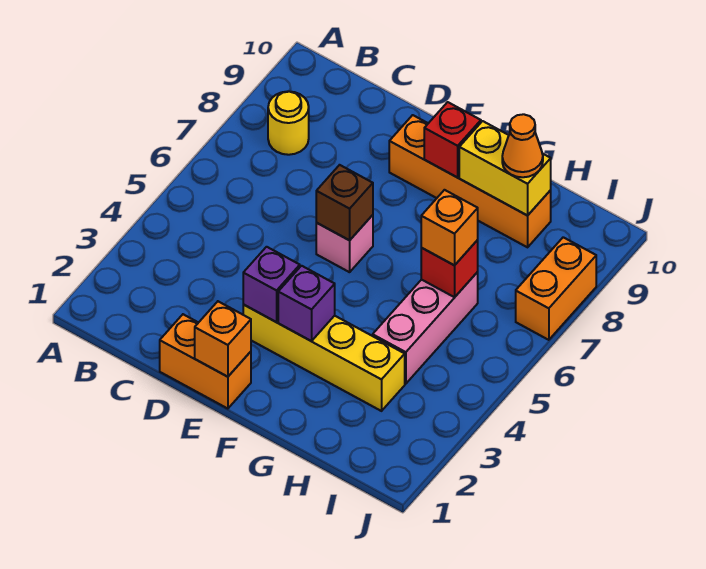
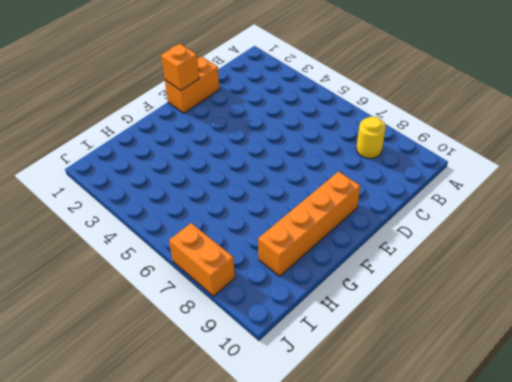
none -> yellow brick E3:H3 level 1
none -> pink brick E6 level 1
none -> pink brick H4:H6 level 1

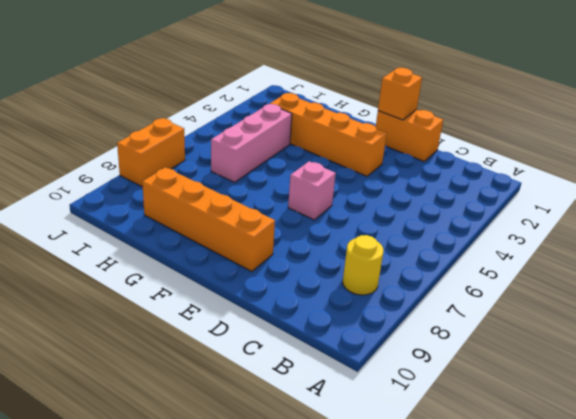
orange brick E3:H3 level 1 -> yellow brick E3:H3 level 1
none -> purple brick E3 level 2
none -> brown brick E6 level 2
none -> purple brick F3 level 2

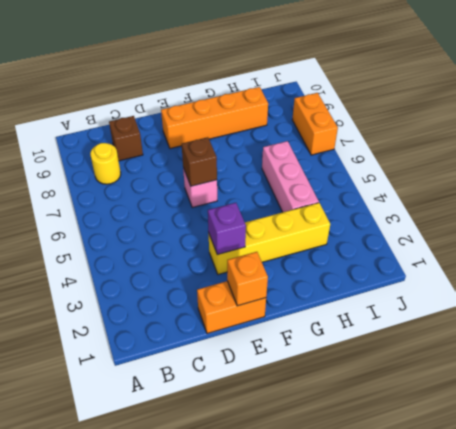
brown brick C9 level 1 -> none
none -> purple brick F3 level 2
none -> red brick F9 level 2
none -> yellow brick G9:H9 level 2

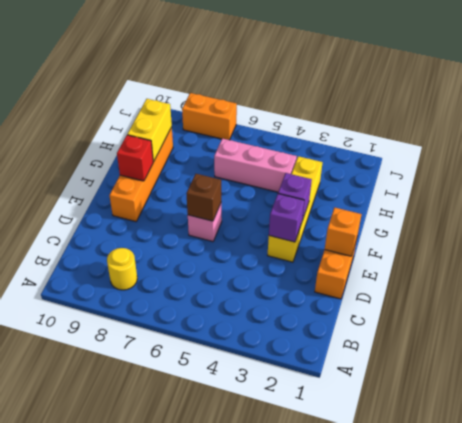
none -> red brick H6 level 2
none -> orange brick H6 level 3
none -> orange cone H9 level 3

